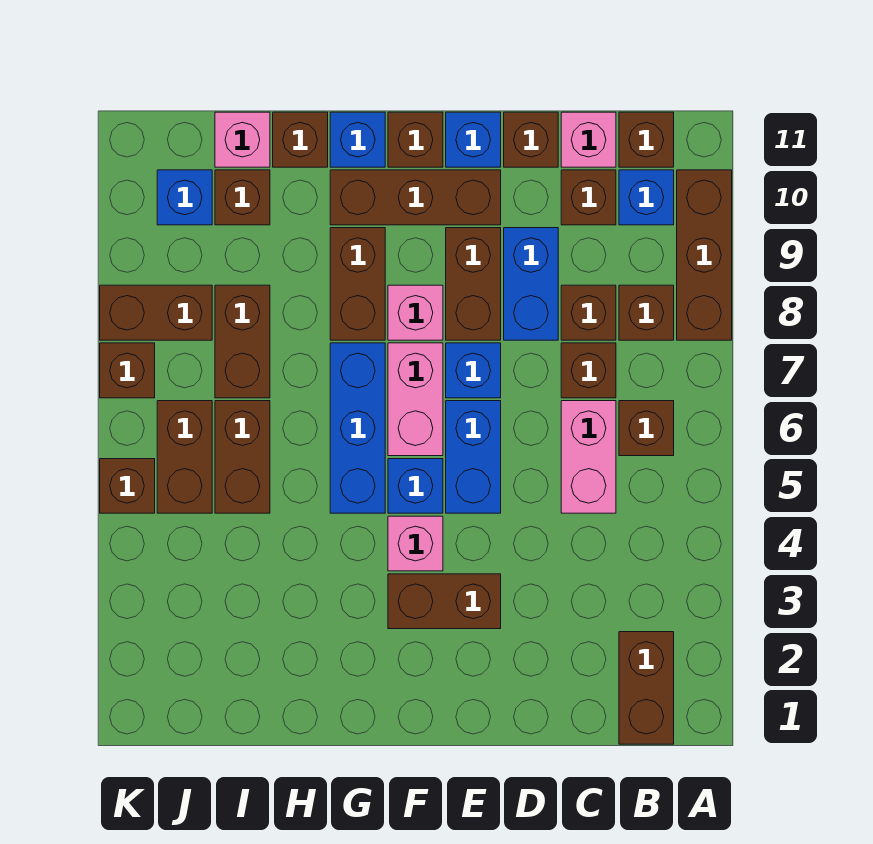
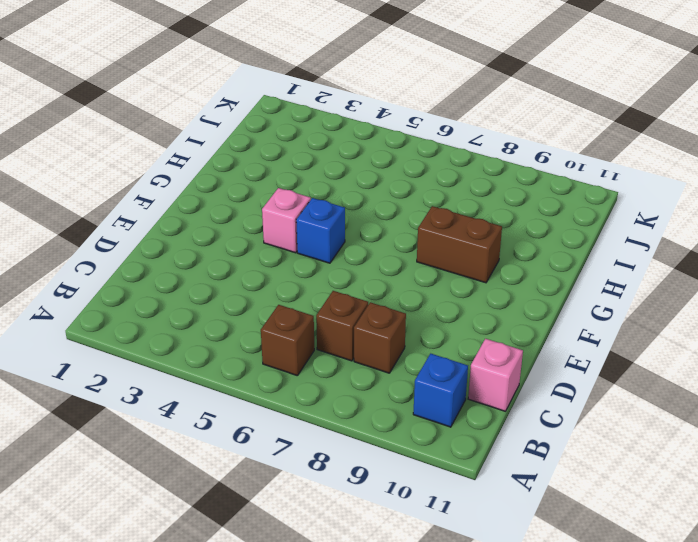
none -> brown brick A8:A10 level 1
none -> brown brick B1:B2 level 1
none -> brown brick B8 level 1
none -> brown brick B11 level 1

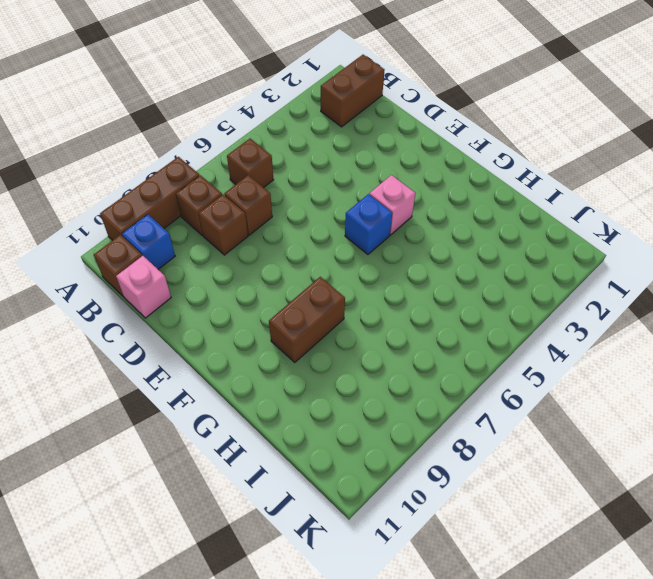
none -> pink brick C5:C6 level 1
none -> brown brick C10 level 1
none -> blue brick D8:D9 level 1
none -> brown brick D11 level 1

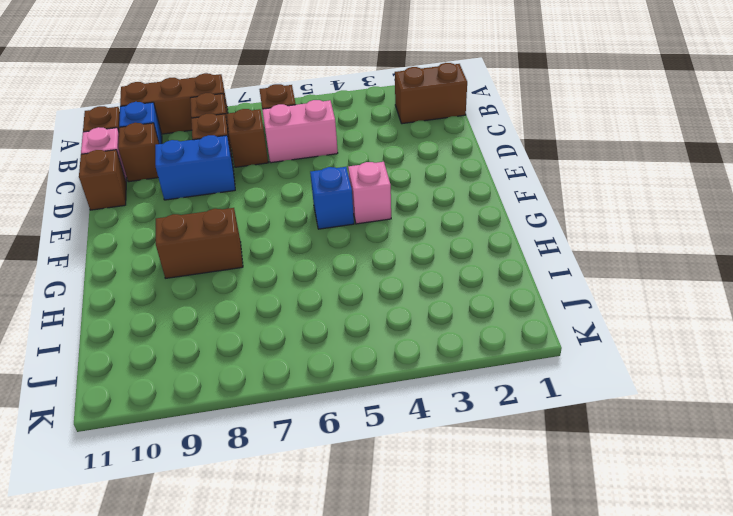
none -> brown brick E3:F3 level 1
none -> blue brick E5:E6 level 1
none -> blue brick E7 level 1
none -> brown brick E8:E9 level 1

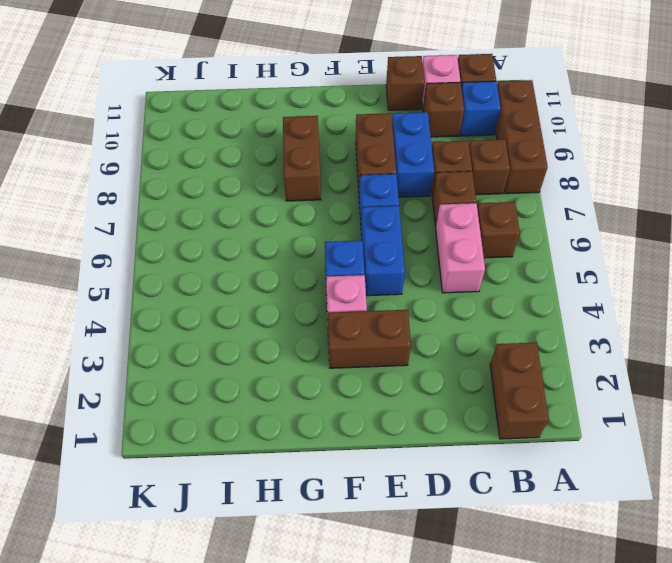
none -> brown brick E10:G10 level 1
none -> blue brick E11 level 1
none -> pink brick F6:F7 level 1
none -> pink brick F8 level 1

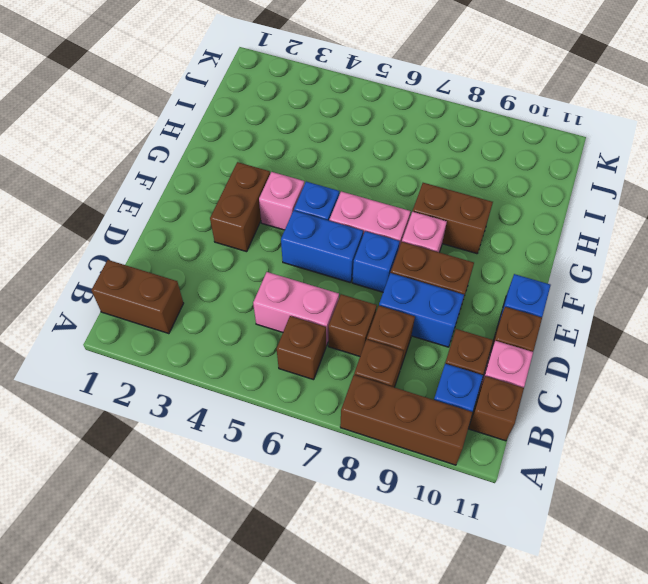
none -> brown brick E10:G10 level 1
none -> brown brick F11 level 1
none -> blue brick G5:G7 level 1
none -> blue brick G11 level 1

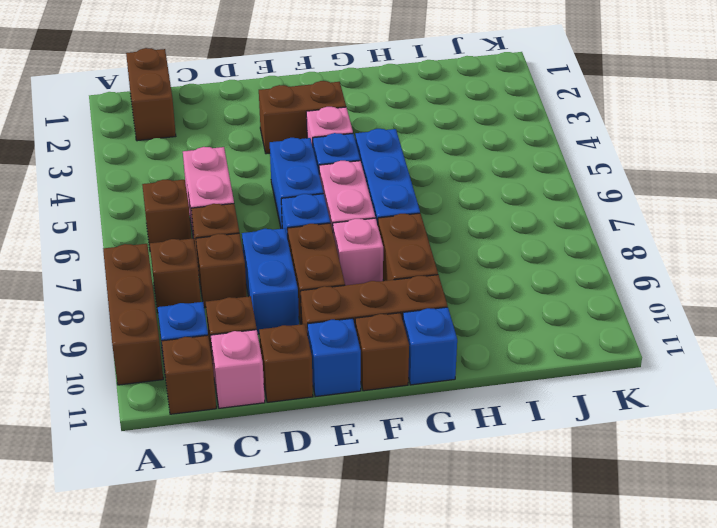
none -> brown brick H11 level 1
none -> brown brick I5:I6 level 1
none -> brown brick I7:I8 level 1
none -> brown brick I10 level 1

